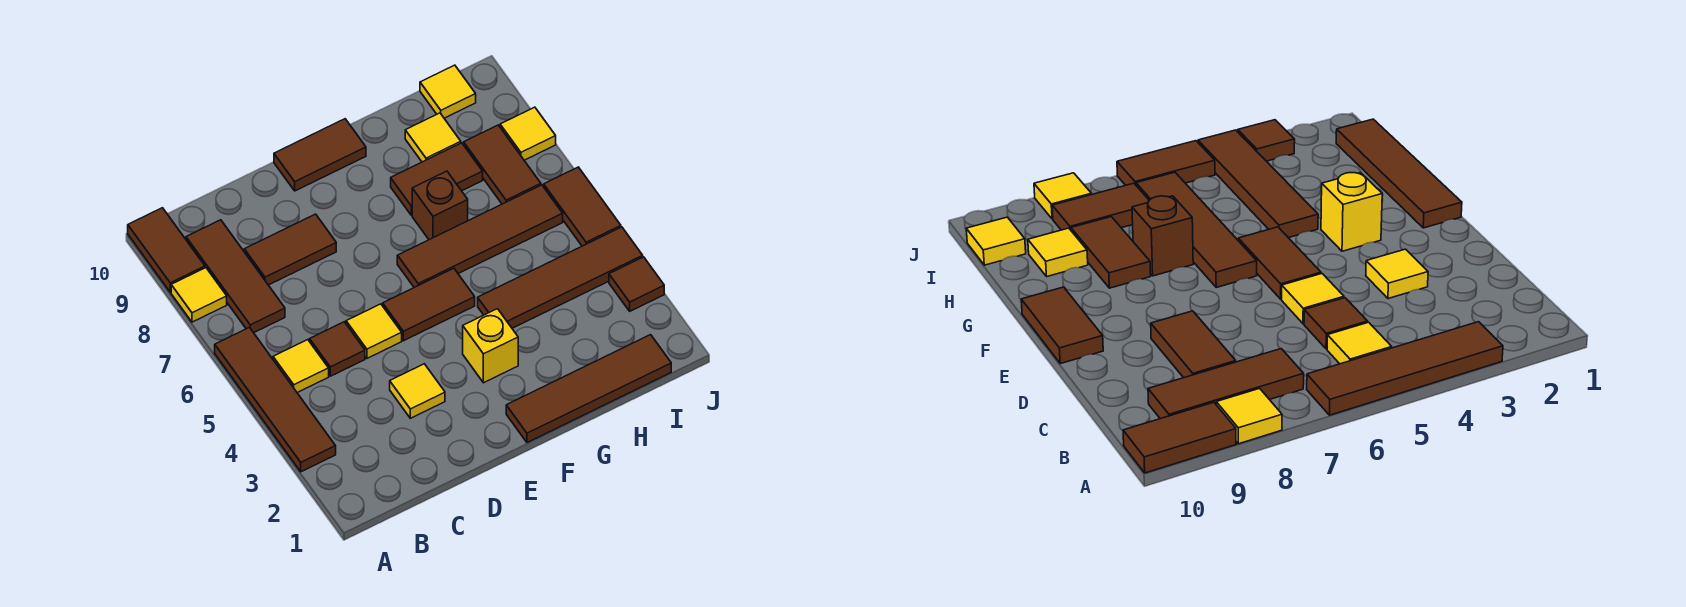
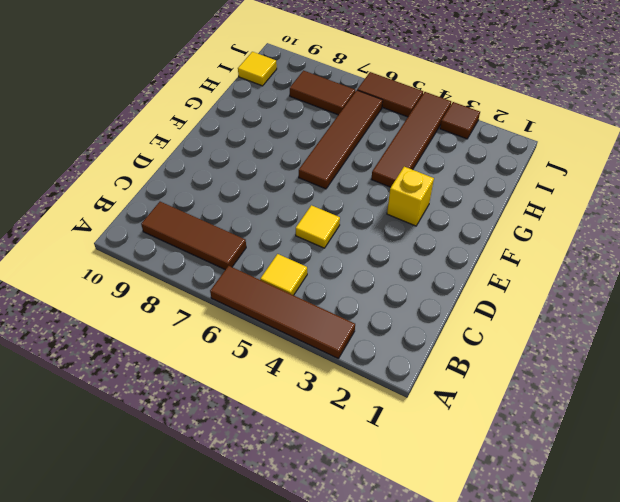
none -> yellow tile A8 level 1
none -> brown tile A9:A10 level 1
none -> brown tile C5 level 1

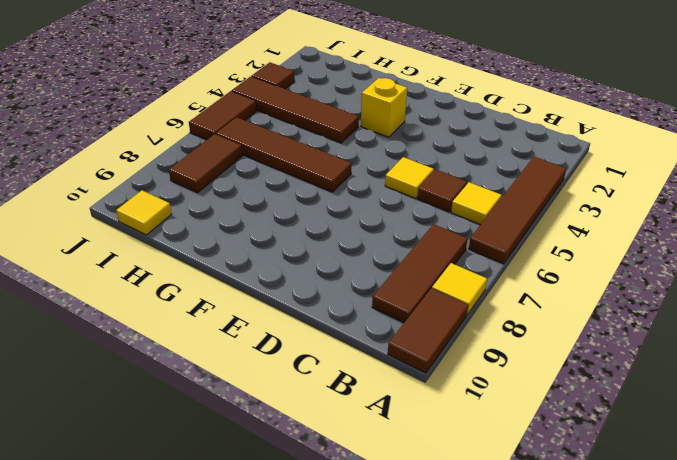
none -> brown tile C8:D8 level 1
none -> yellow tile D3 level 1
none -> brown tile E5:F5 level 1

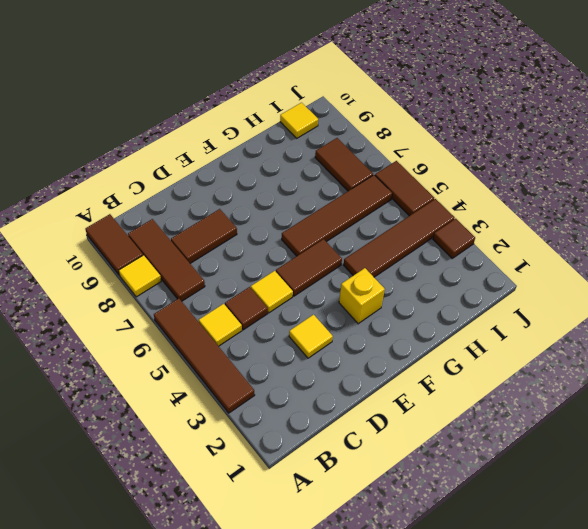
none -> brown tile E10:F10 level 1
none -> brown tile F1:I1 level 1
none -> brown brick G7 level 1

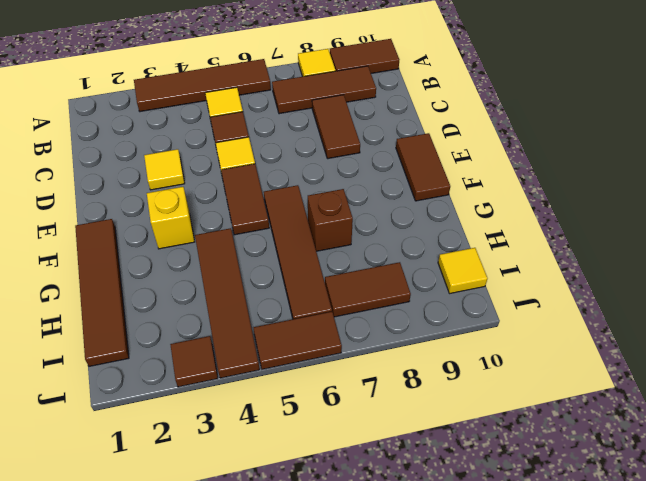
none -> brown tile G8:H8 level 1
none -> yellow tile H9 level 1
none -> yellow tile J8 level 1

